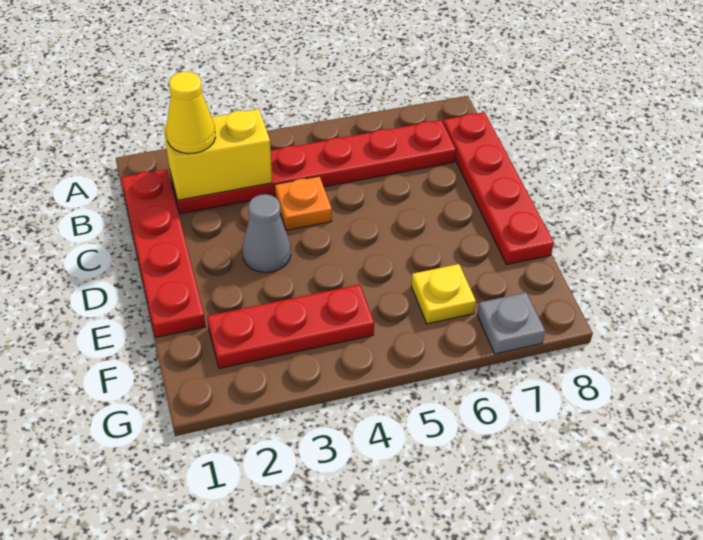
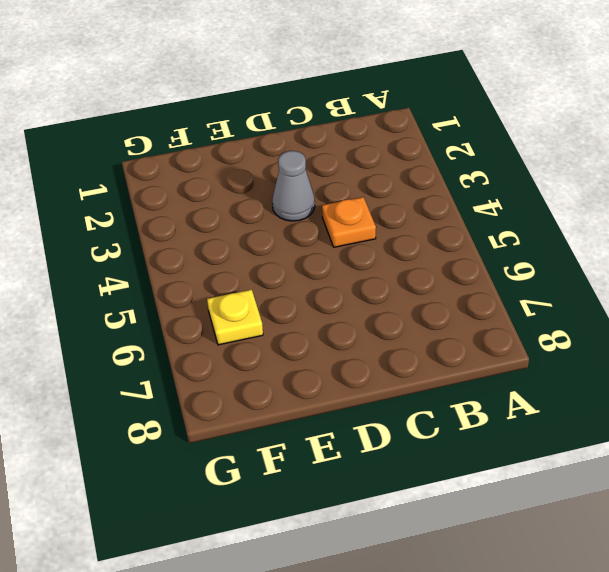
none -> red plate B1:E1 level 1
none -> red plate B2:B7 level 1

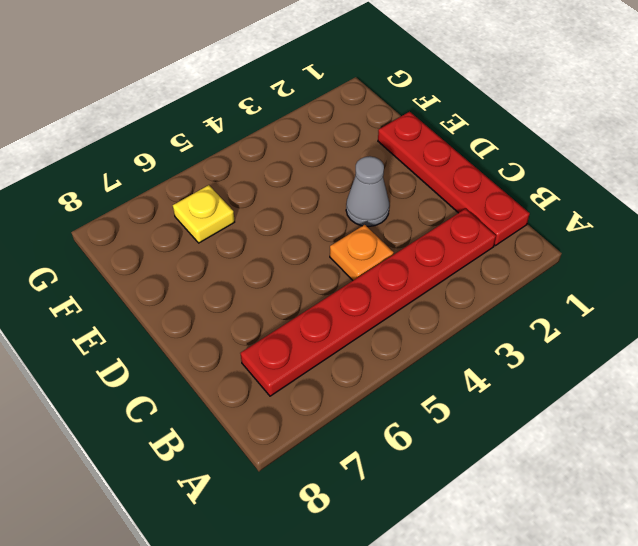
none -> red plate B8:E8 level 1
none -> red plate F2:F4 level 1

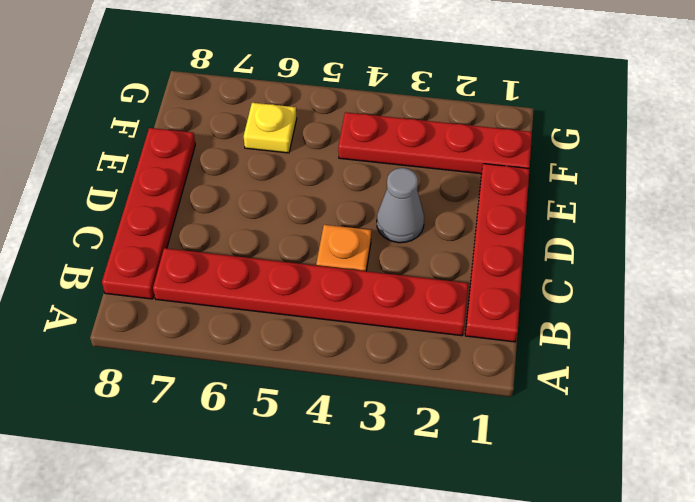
red plate F1:F4 level 1 -> red plate F2:F4 level 1
none -> grey plate G7 level 1
none -> yellow brick B2:B3 level 2

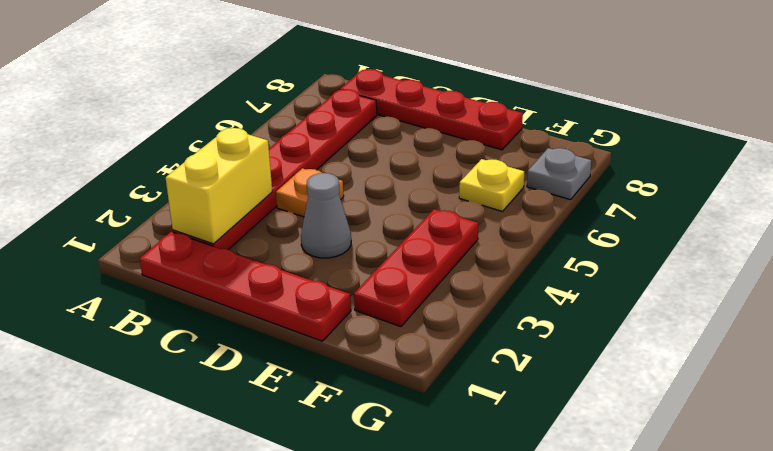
none -> yellow cone B2 level 3

